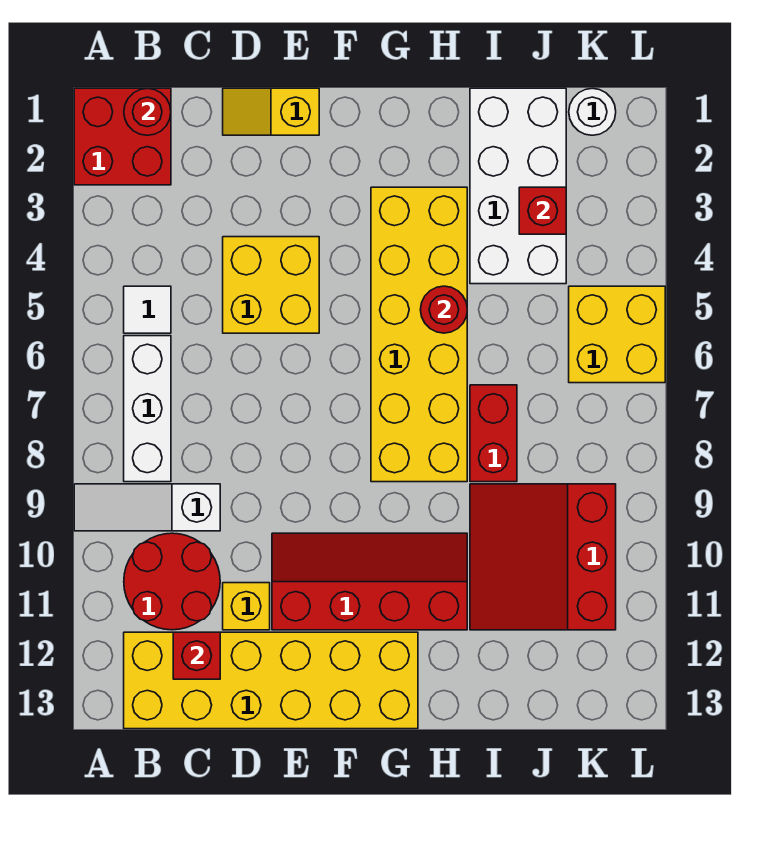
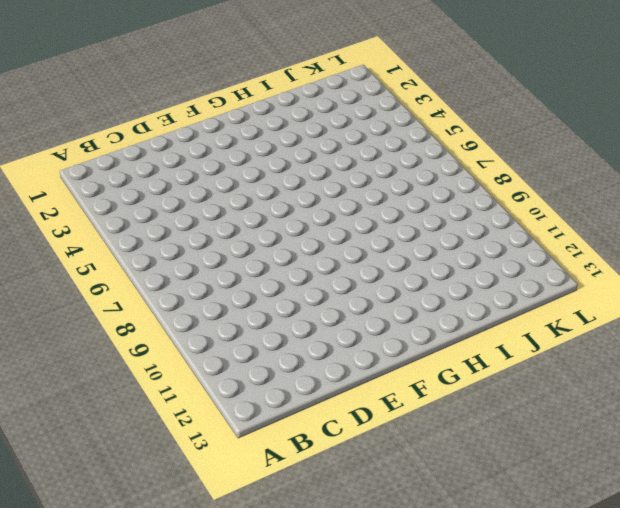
none -> red brick A1:B2 level 1
none -> white slope A9:C9 level 1 top C
none -> white tile B5 level 1

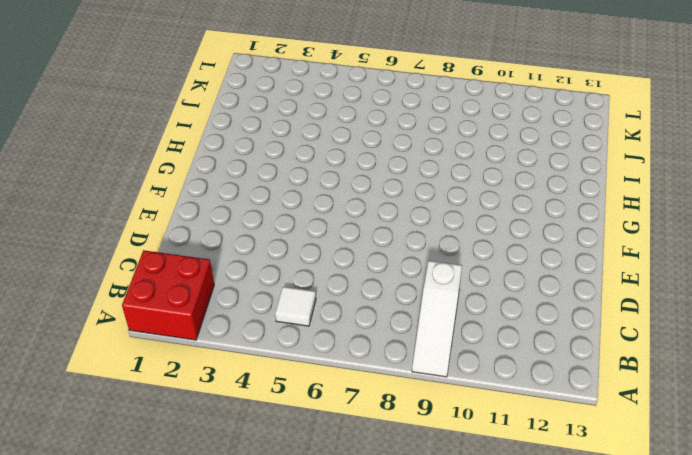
none -> white brick B6:B8 level 1
none -> red round brick B10:C11 level 1
none -> yellow brick B12:G13 level 1

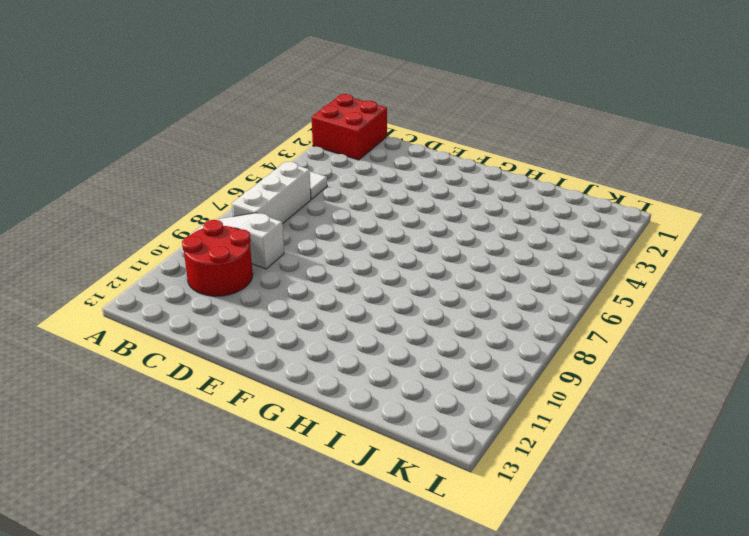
none -> yellow brick B12:G13 level 1
none -> yellow slope D1:E1 level 1 top E
none -> yellow brick D4:E5 level 1

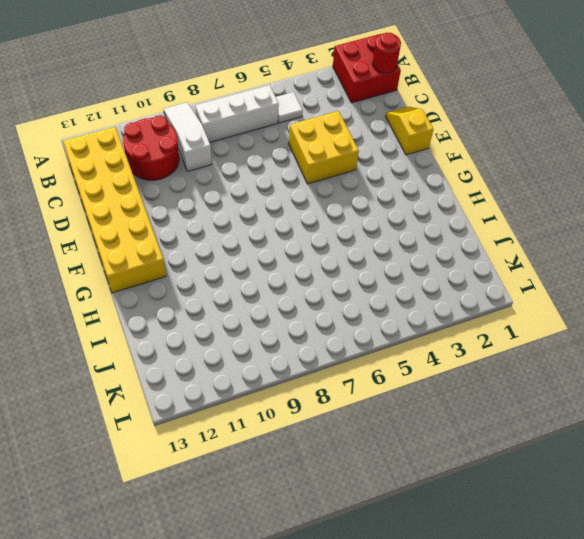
none -> yellow brick D11 level 1
none -> red slope E10:H11 level 1 top 11
none -> yellow brick G3:H8 level 1

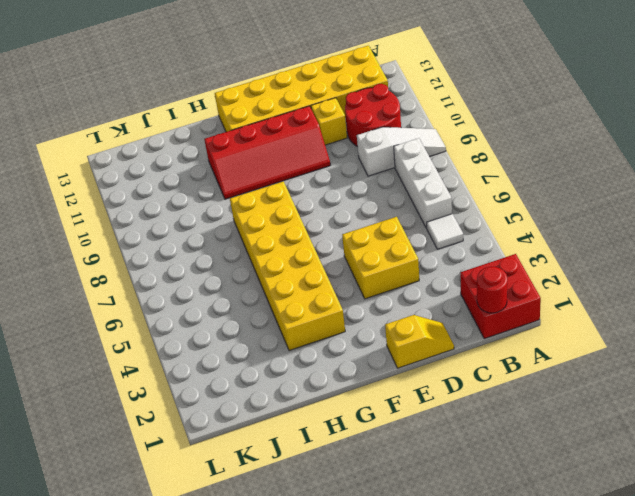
none -> white brick I1:J4 level 1
none -> red brick I7:I8 level 1
none -> red slope I9:K11 level 1 top K

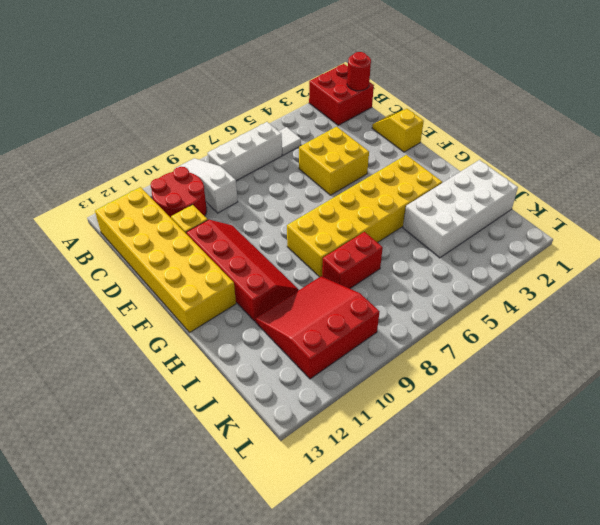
none -> white round brick K1 level 1
none -> yellow brick K5:L6 level 1
none -> red brick C12 level 2

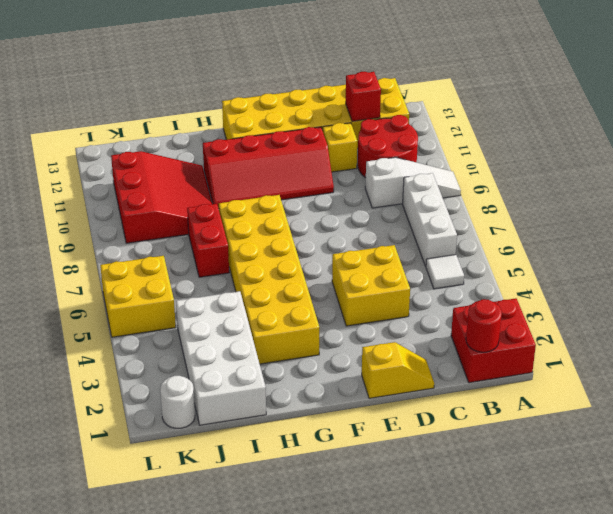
none -> red round brick H5 level 2
none -> red brick J3 level 2

